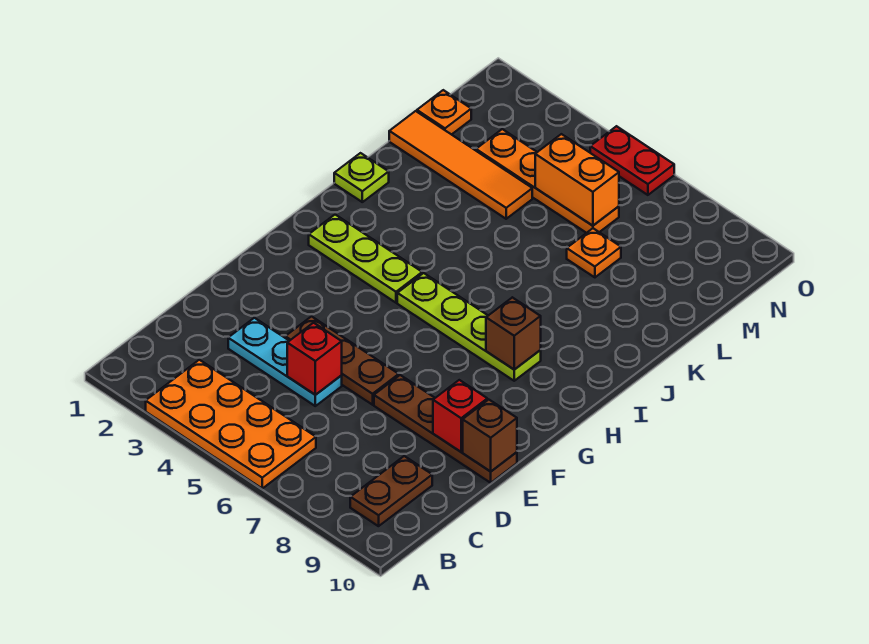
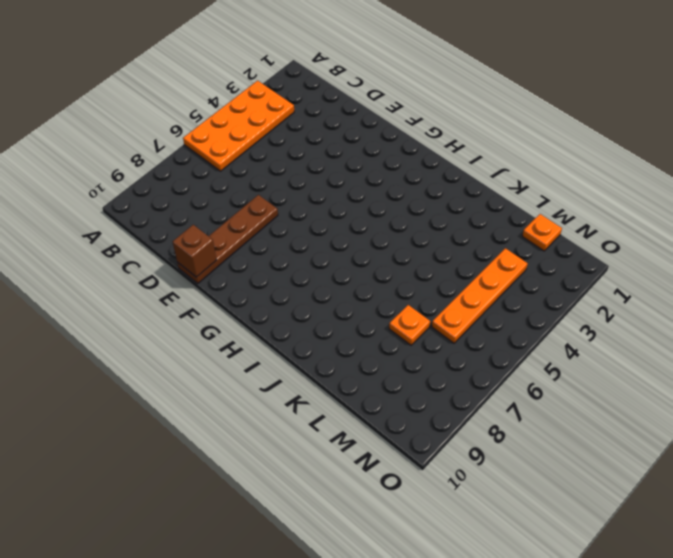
none -> brown plate B9:C9 level 1
none -> cyan plate D3:D5 level 1
none -> brown plate E4:E6 level 1

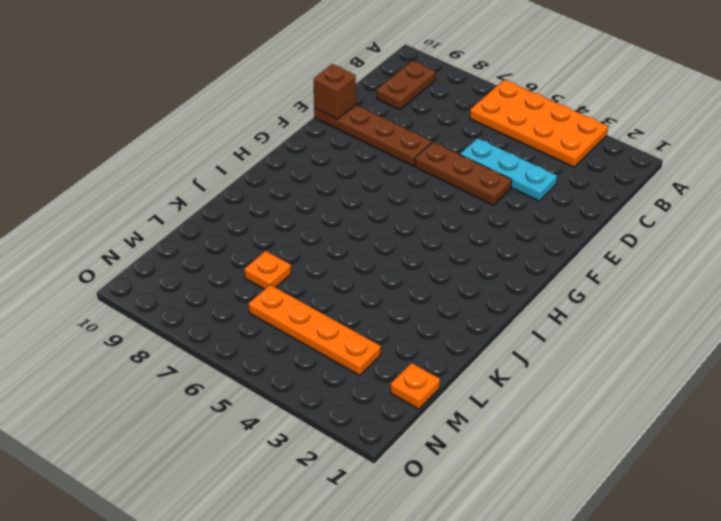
none -> lime plate H2:H4 level 1
none -> lime plate H5:H8 level 1
none -> lime plate J1 level 1

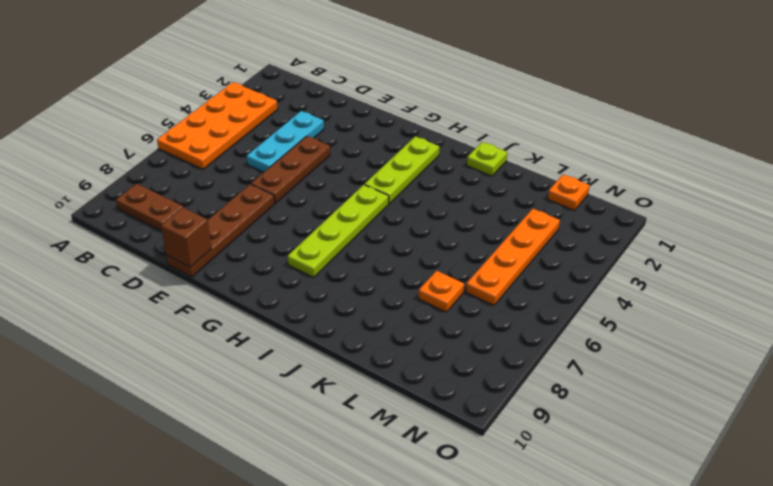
none -> orange tile L1:L4 level 1
none -> red plate O5:O6 level 1
none -> red brick D5 level 2

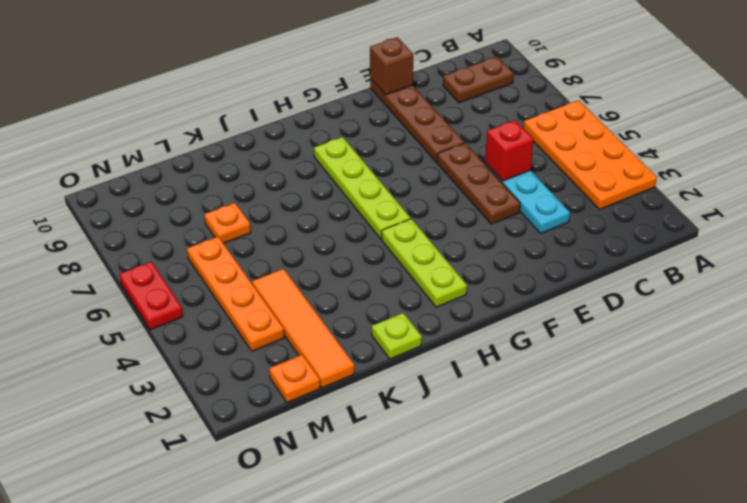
none -> red brick E9 level 2
none -> brown brick H8 level 2
none -> orange brick M5:M6 level 2

